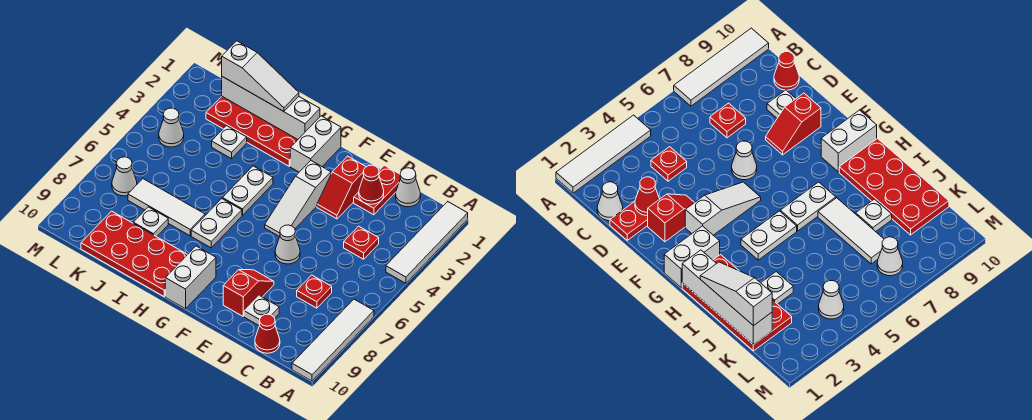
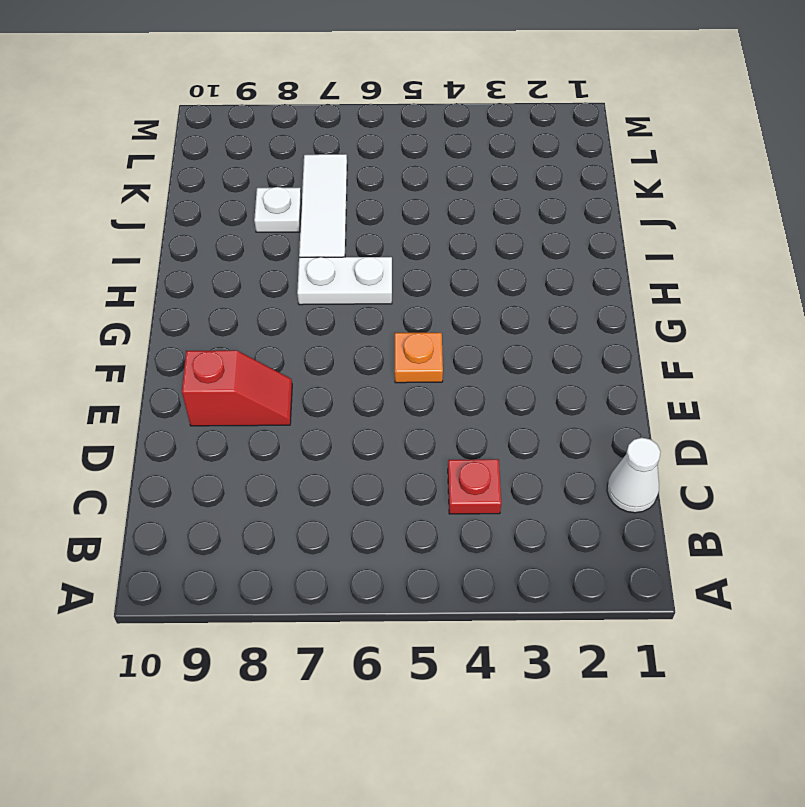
orange plate F5 level 1 -> white slope F3:F5 level 1 top 3
none -> white tile A1:A4 level 1
none -> white tile A7:A10 level 1
none -> red plate C7 level 1

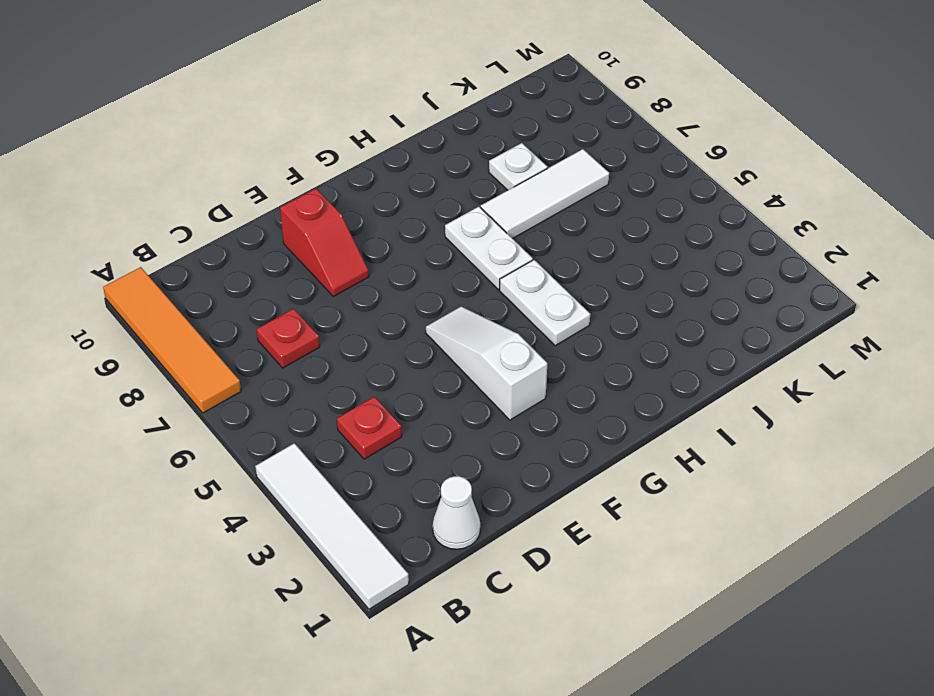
orange tile A7:A10 level 1 -> white tile A7:A10 level 1
none -> red cone C10 level 1
none -> red plate D1:D2 level 1
none -> white plate D9 level 1

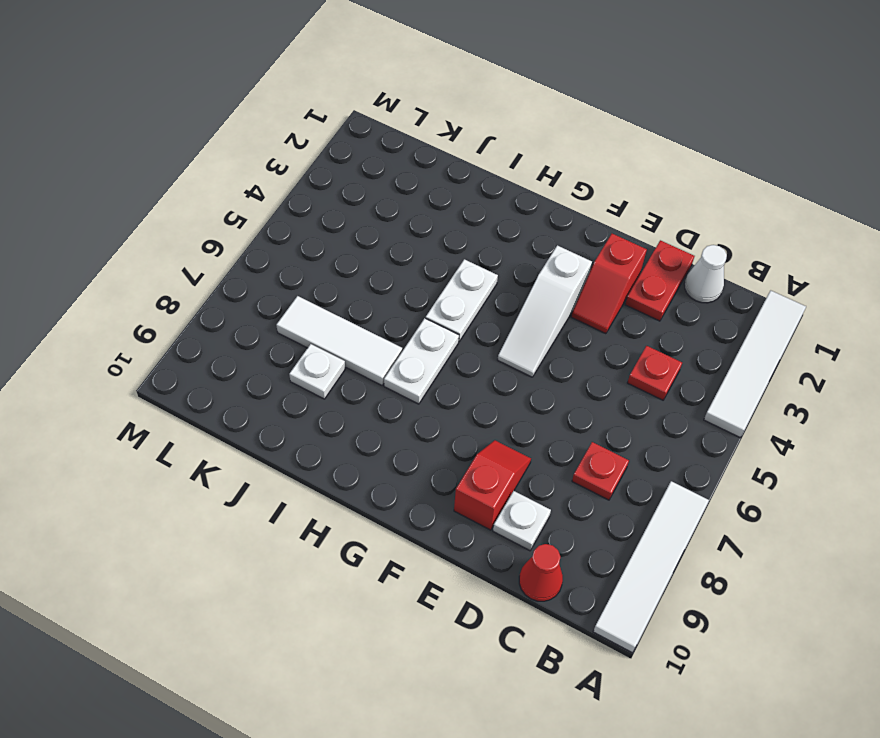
none -> white cone E6 level 1
none -> white brick G1:G2 level 1
none -> white brick G9:G10 level 1

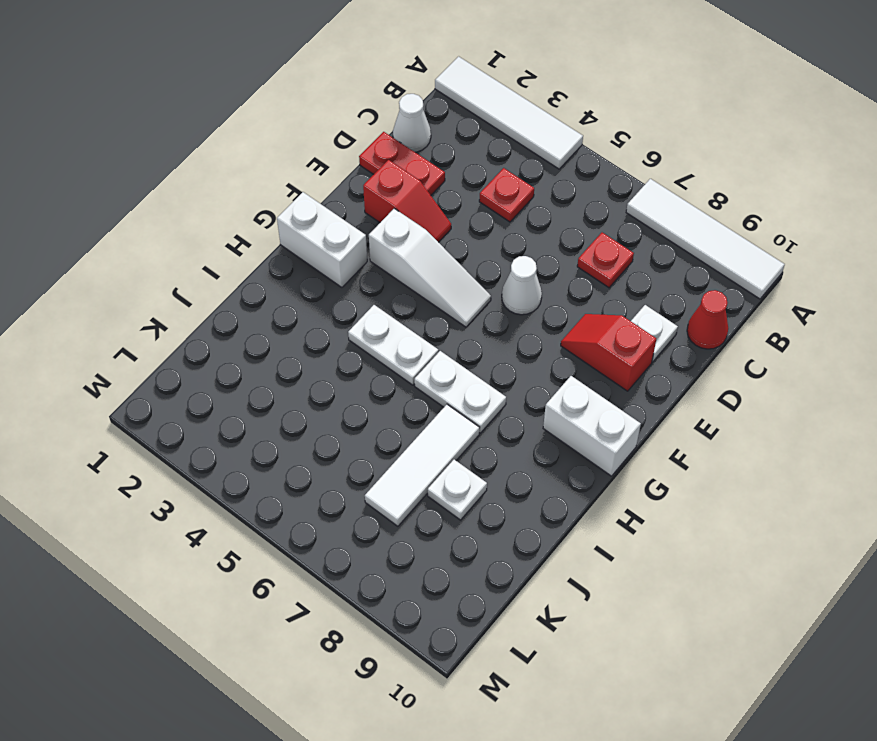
none -> red plate H1:K2 level 1
none -> red plate H9:K10 level 1
none -> white plate J3 level 1

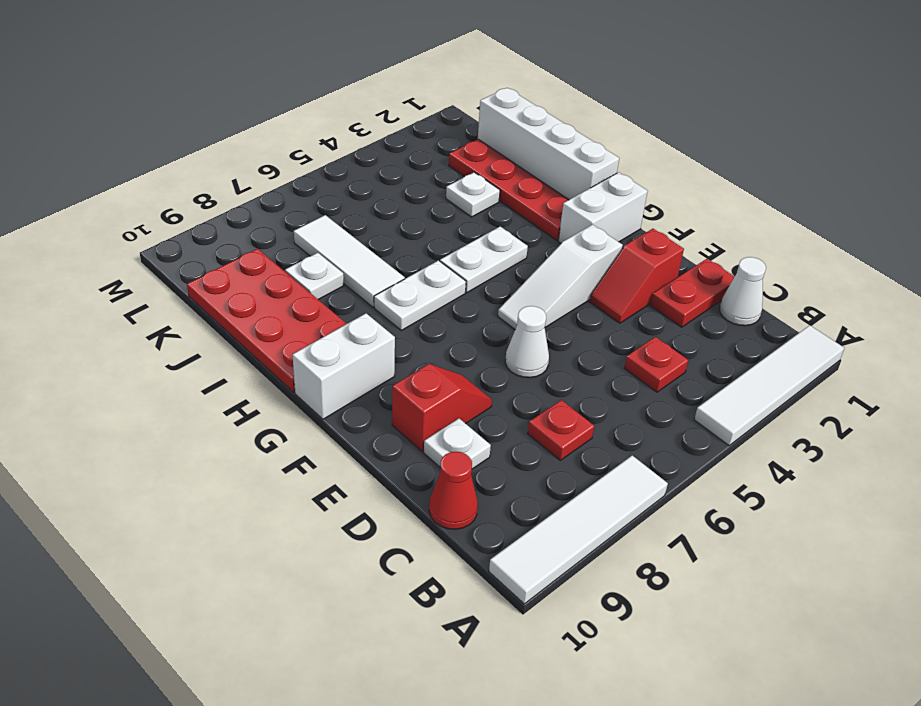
none -> white cone L4 level 1
none -> white cone L7 level 1
none -> red cone D2 level 2

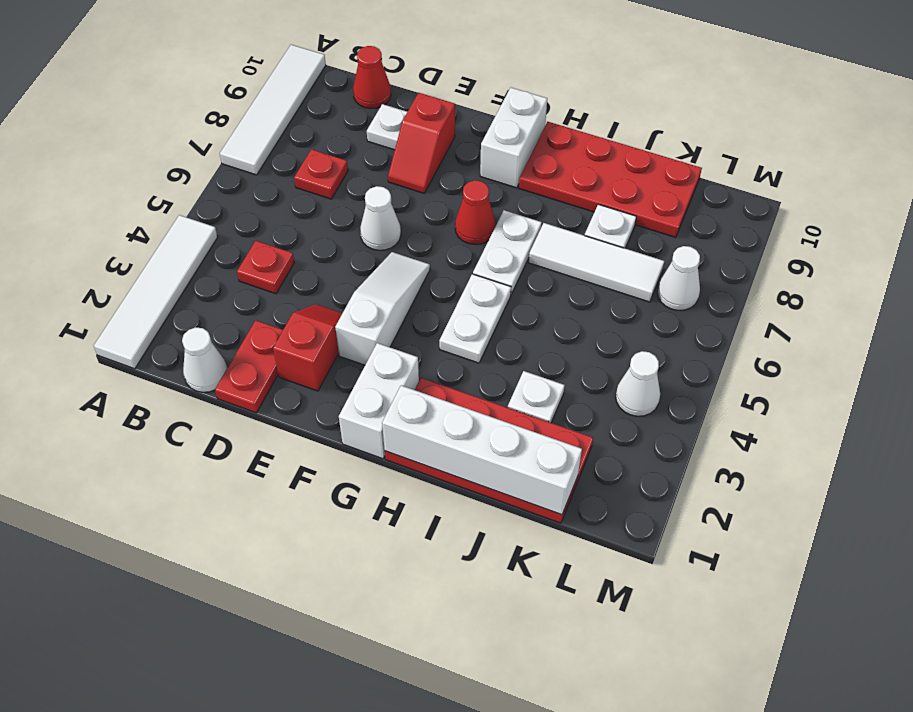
red cone G7 level 1 -> red cone D2 level 2
none -> white slope I1:K1 level 3 top K

